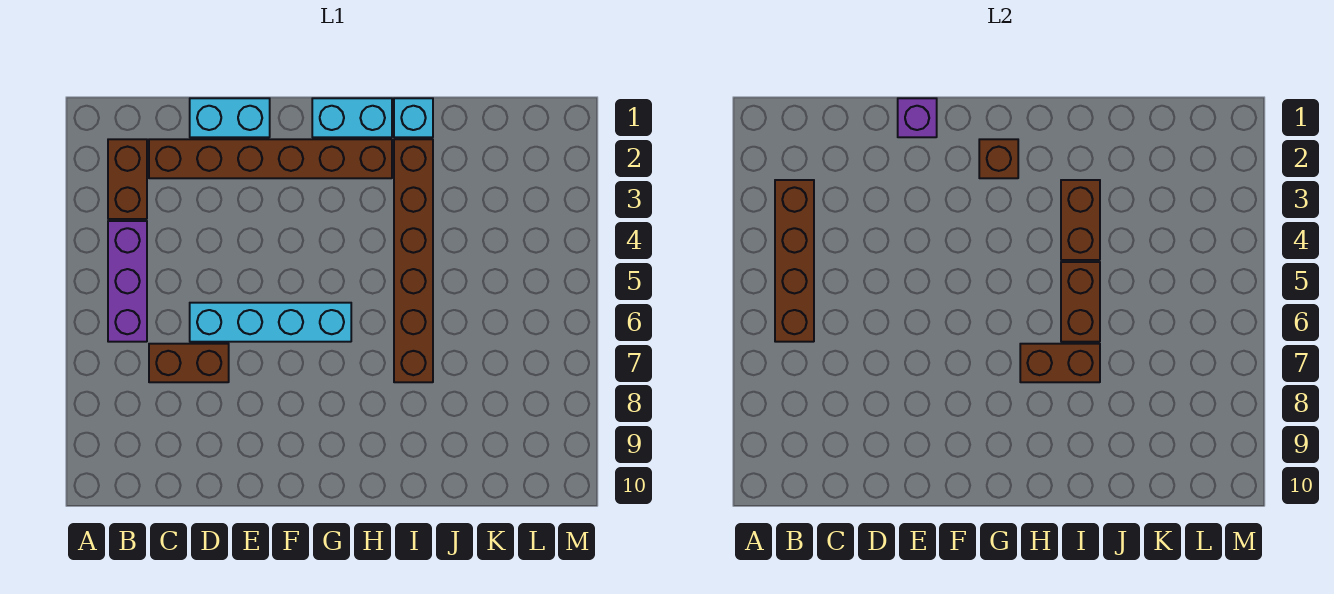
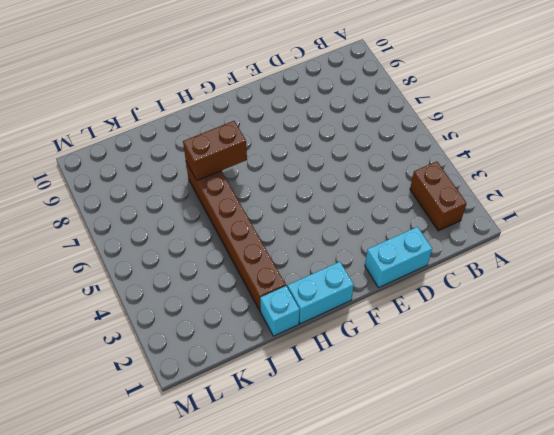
none -> purple brick B4:B6 level 1
none -> brown brick C2:H2 level 1
none -> brown brick C7:D7 level 1

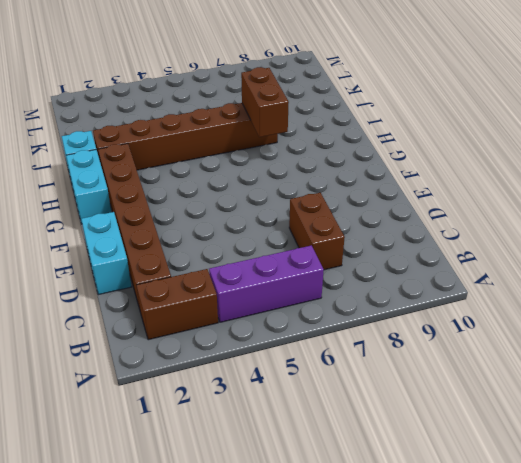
none -> cyan brick D6:G6 level 1
none -> brown brick B3:B6 level 2
none -> purple brick E1 level 2

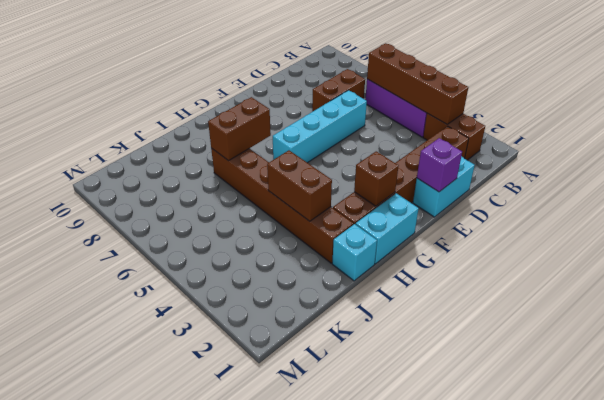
none -> brown brick I5:I6 level 2

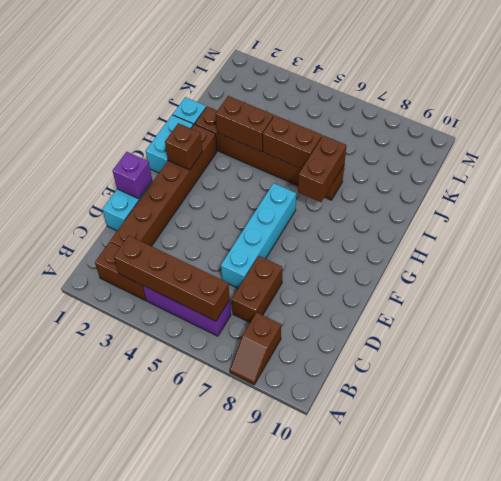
brown slope A8:B8 level 1 top B -> none

